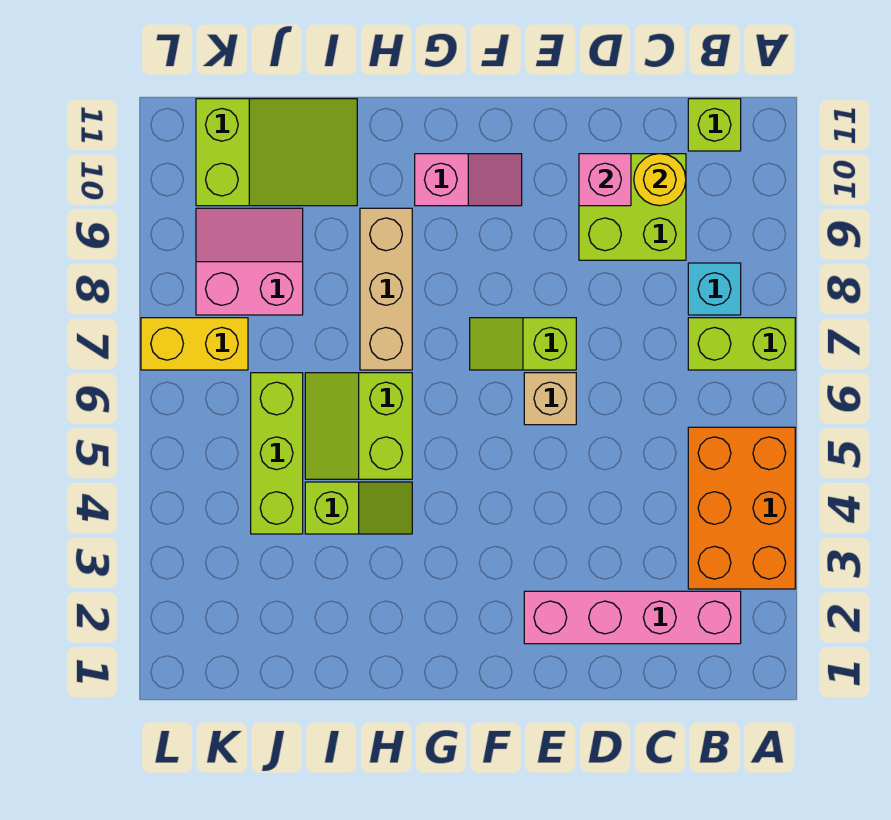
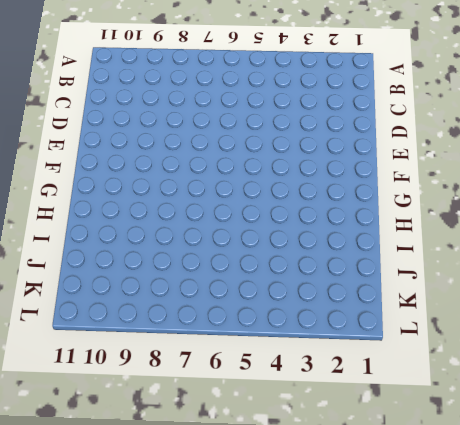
none -> orange brick A3:B5 level 1
none -> lime brick A7:B7 level 1
none -> pink brick B2:E2 level 1

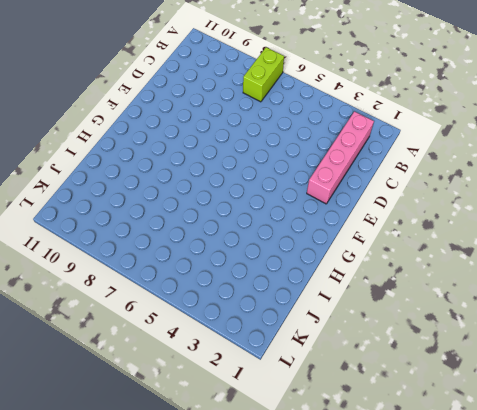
none -> orange brick A3:B5 level 1
none -> cyan brick B8 level 1
none -> lime brick B11 level 1

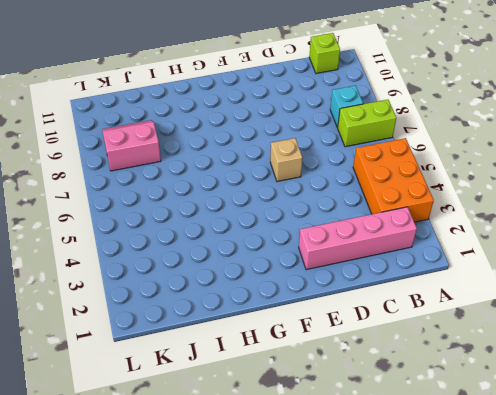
none -> lime brick C9:D10 level 1
none -> lime slope E7:F7 level 1 top E
none -> pink slope F10:G10 level 1 top G

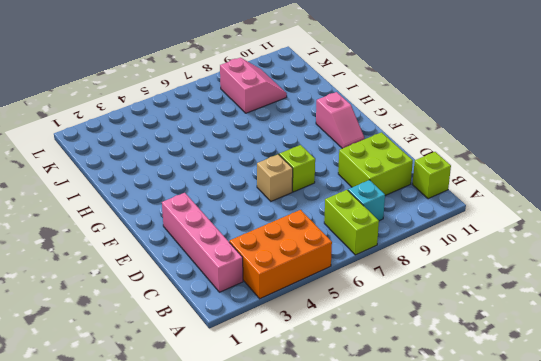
none -> lime slope H4:I4 level 1 top I
none -> lime slope H5:I6 level 1 top H
none -> tan brick H7:H9 level 1

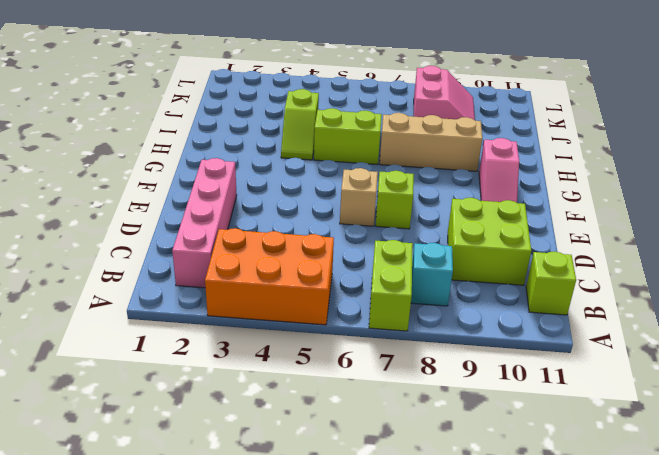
none -> lime slope I10:K11 level 1 top K
none -> lime brick J4:J6 level 1
none -> yellow brick K7:L7 level 1

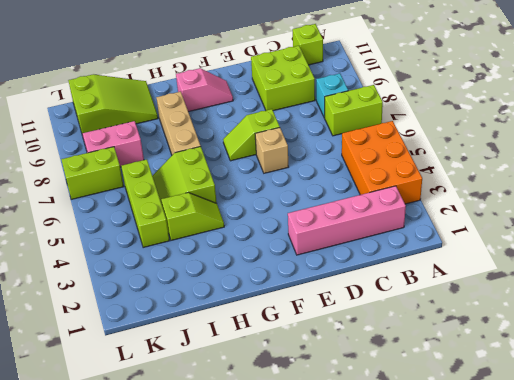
lime brick K7:L7 level 1 -> yellow brick K7:L7 level 1
none -> yellow round brick C10 level 2
none -> pink brick D10 level 2

